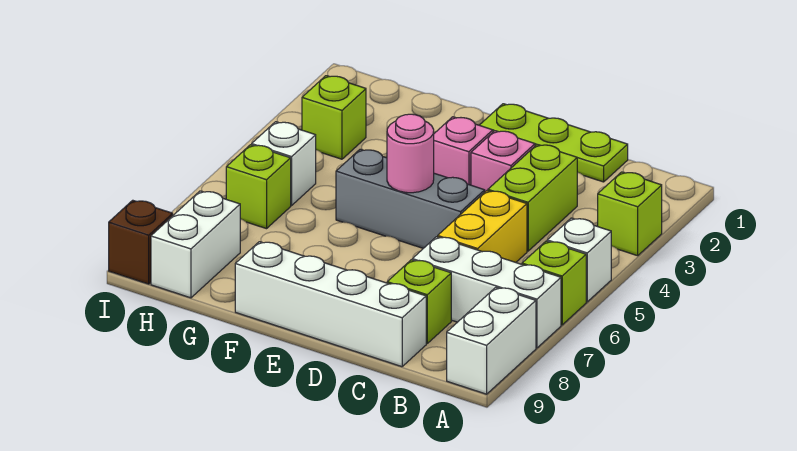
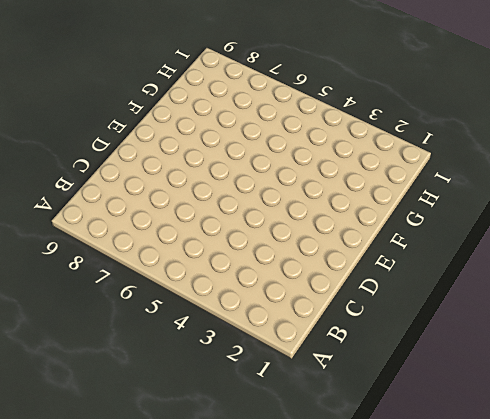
none -> lime brick A3 level 1
none -> white brick A5 level 1
none -> lime brick A6 level 1

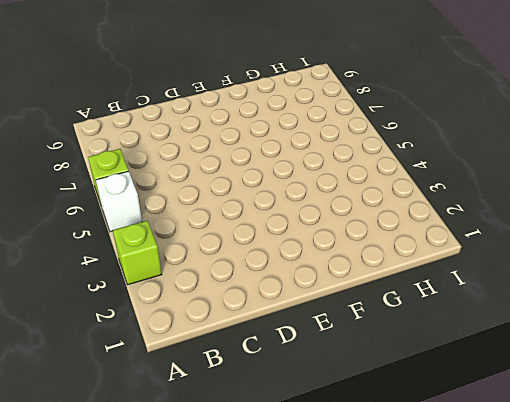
none -> white brick A7:C7 level 1
none -> white brick A8:A9 level 1
none -> lime plate C1:E1 level 1

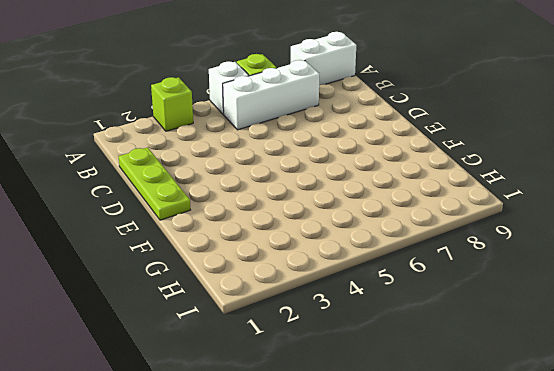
white brick B5:B7 level 1 -> white brick A7:C7 level 1
none -> lime brick C3:C4 level 1
none -> yellow brick C5:C6 level 1
none -> lime brick C8 level 1

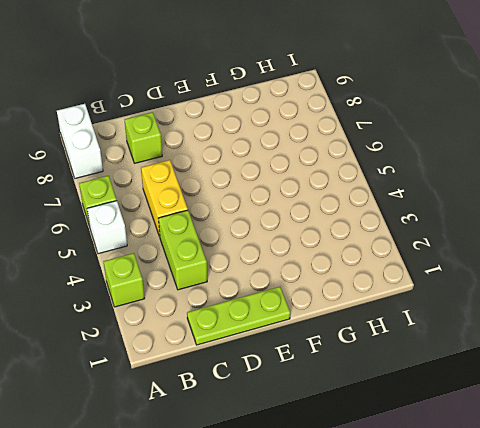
none -> white brick A7:C7 level 1
none -> white brick C9:F9 level 1
none -> pink brick D3 level 1

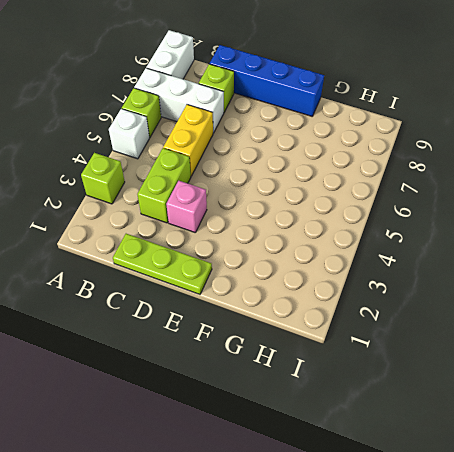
blue brick C9:F9 level 1 -> white brick C9:F9 level 1
none -> grey brick D5:F5 level 1
none -> pink brick E3 level 1
none -> lime brick H3 level 1

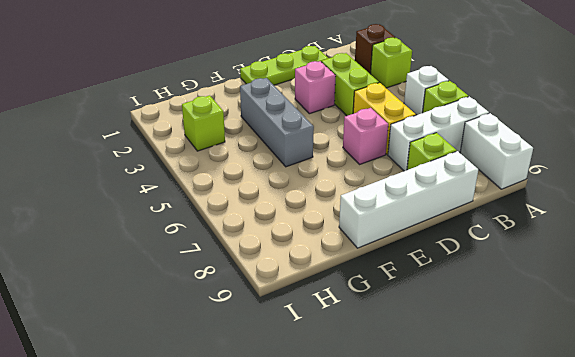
brown brick A2 level 1 -> brown brick I9 level 1
pink brick D6 level 1 -> pink brick E3 level 1
grey brick F3:F5 level 1 -> grey brick D5:F5 level 1
none -> white brick H5 level 1
none -> lime brick H6 level 1
none -> white brick H8:H9 level 1

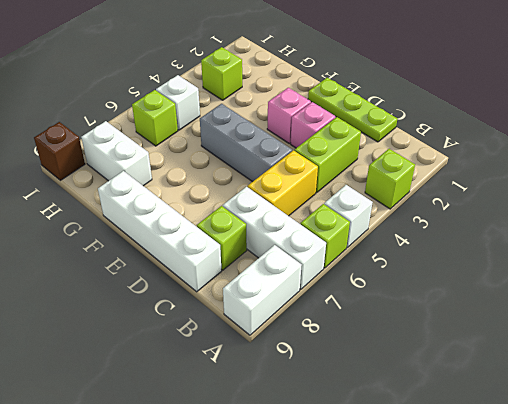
white brick G8:H8 level 1 -> white brick H8:H9 level 1
none -> pink round brick E5 level 2

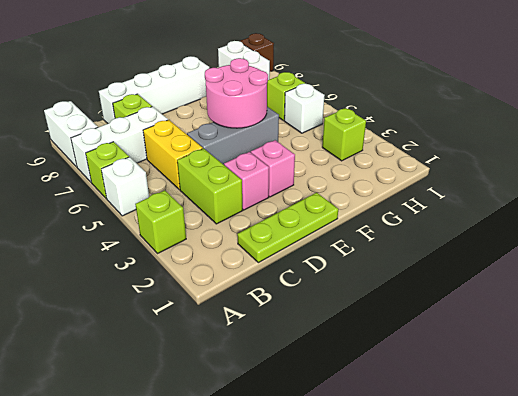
pink round brick E5:F6 level 2 -> pink round brick E5 level 2

